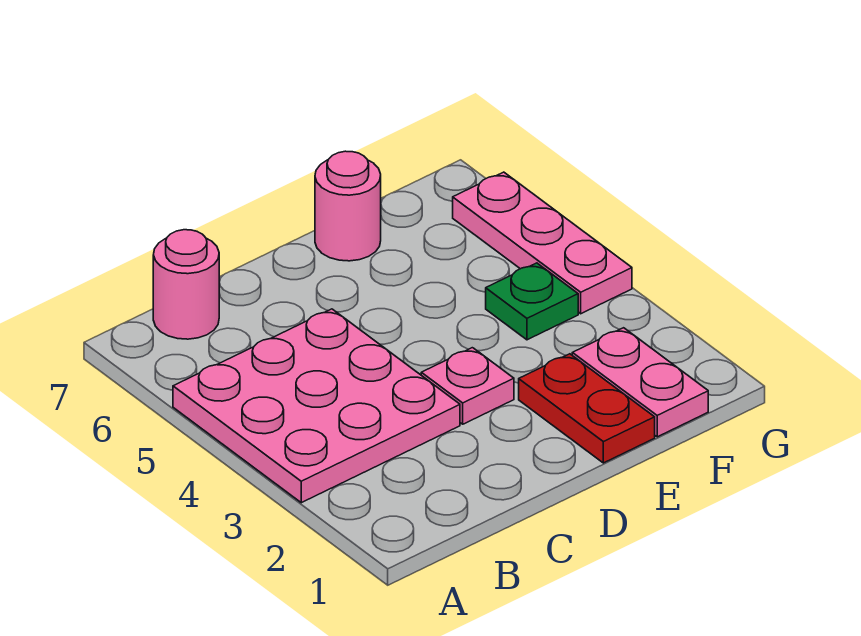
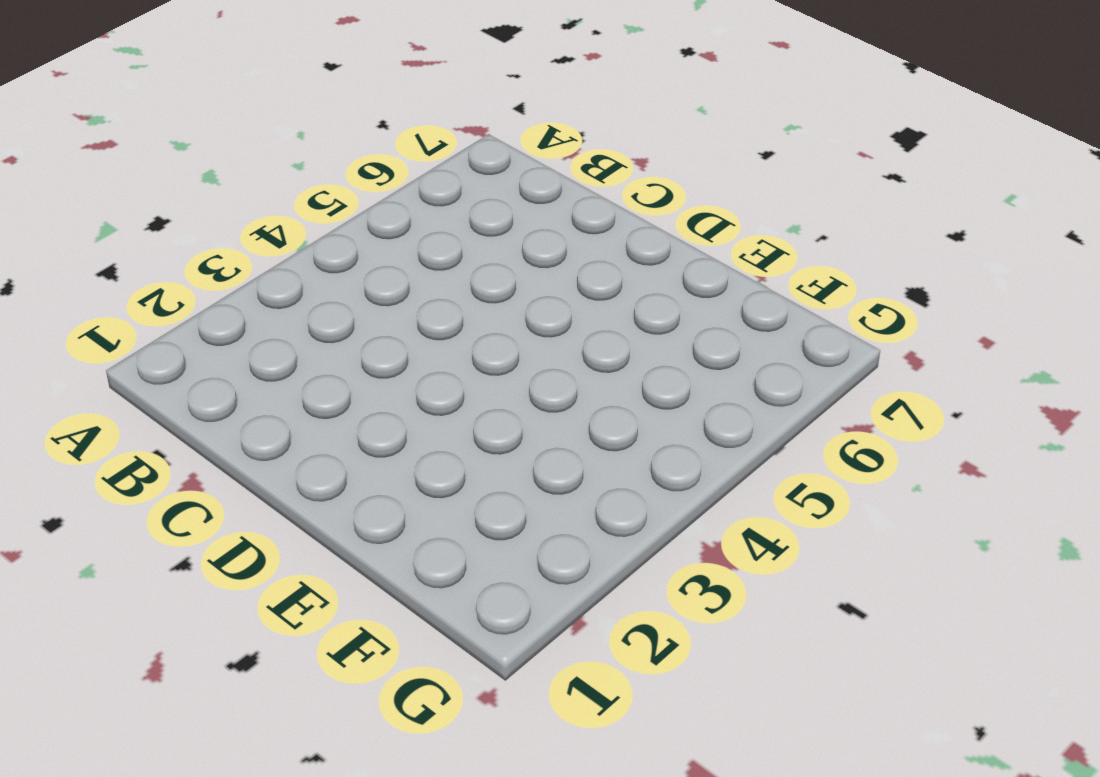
none -> pink plate A3:C5 level 1
none -> pink round brick B7 level 1

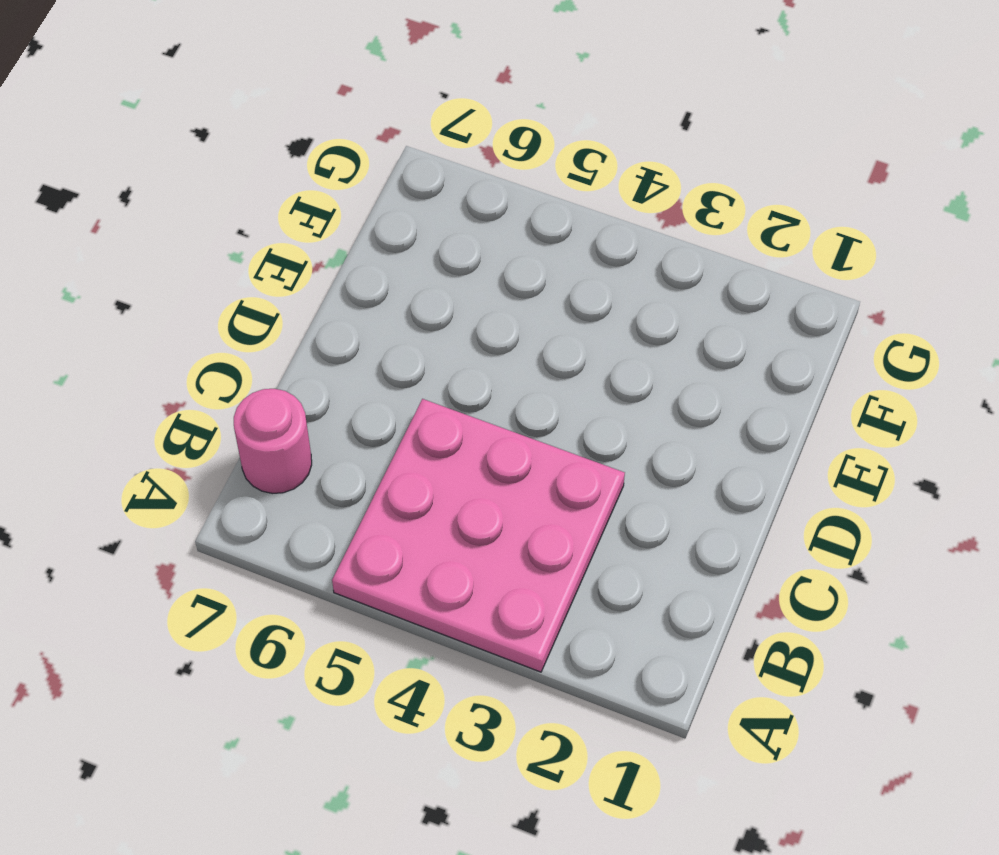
none -> pink plate D3 level 1
none -> red plate E1:E2 level 1

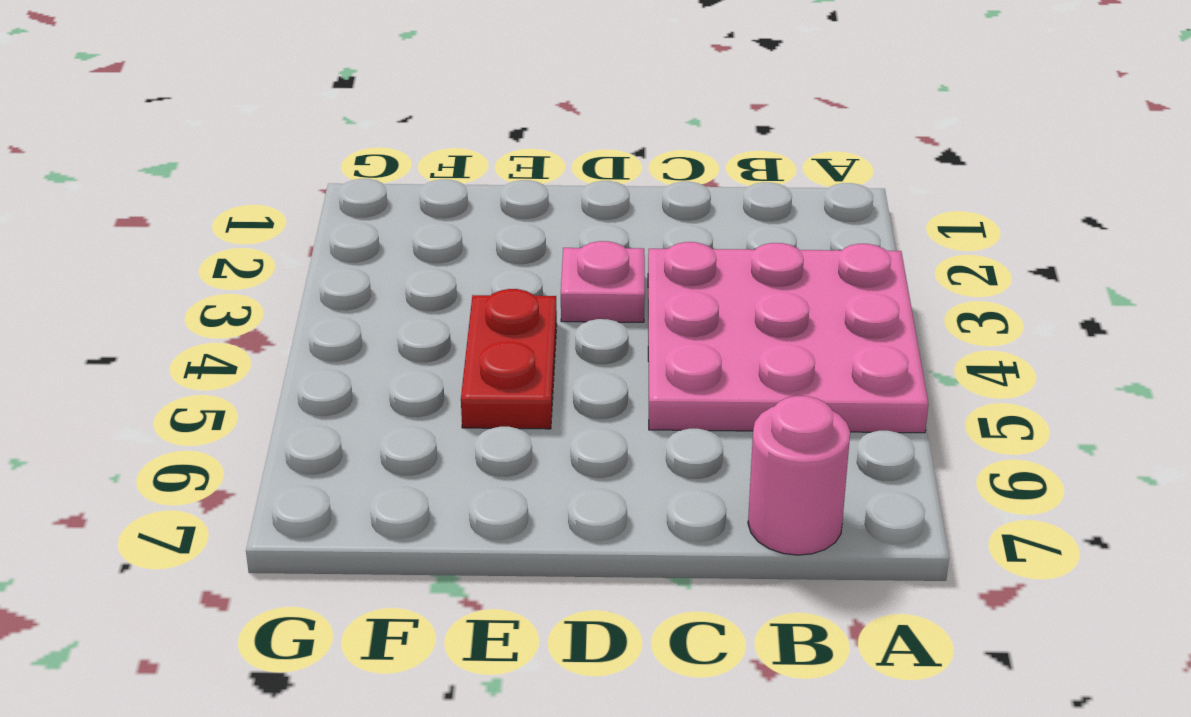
red plate E4:E5 level 1 -> red plate E1:E2 level 1
none -> pink round brick E7 level 1
none -> pink plate F1:F2 level 1

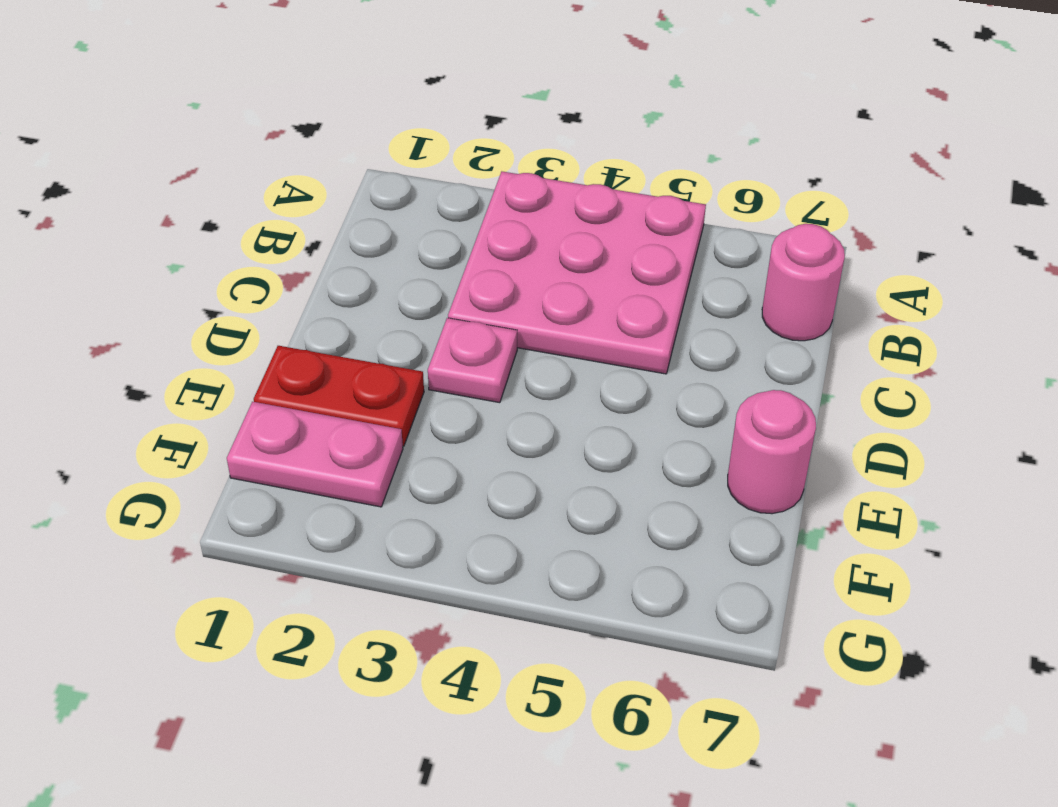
none -> green plate F4 level 1
none -> pink plate G4:G6 level 1

